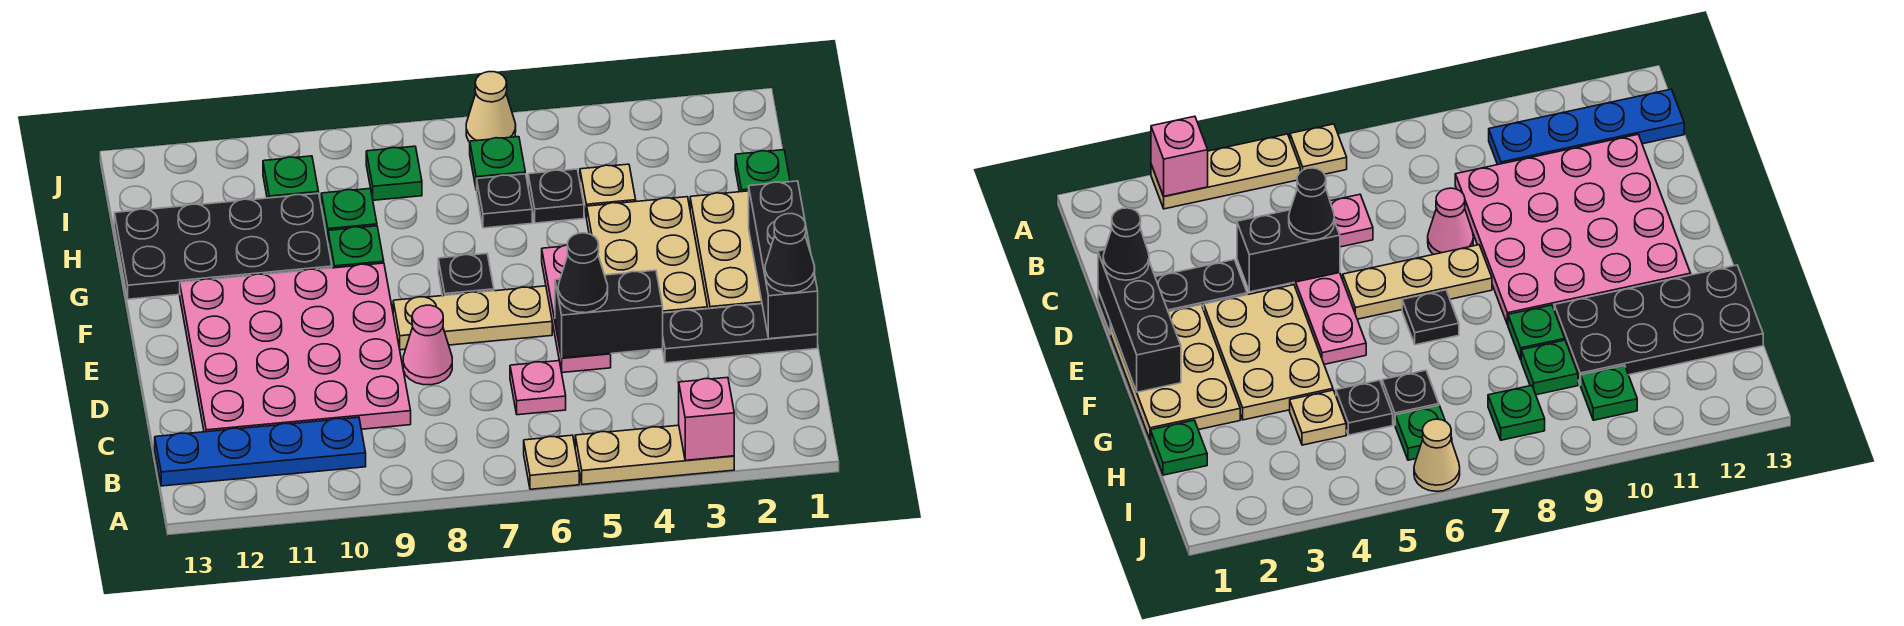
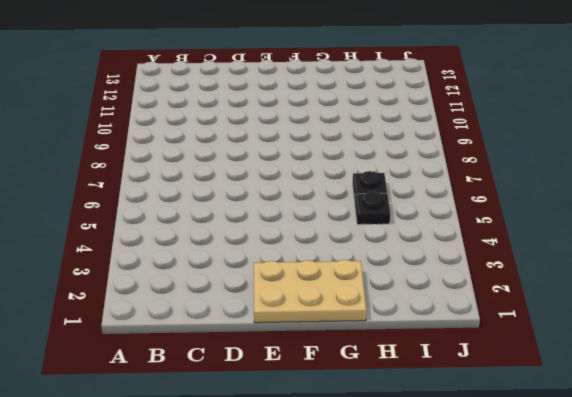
none -> tan plate A3:A5 level 1
none -> tan plate A6 level 1
none -> blue plate B10:B13 level 1

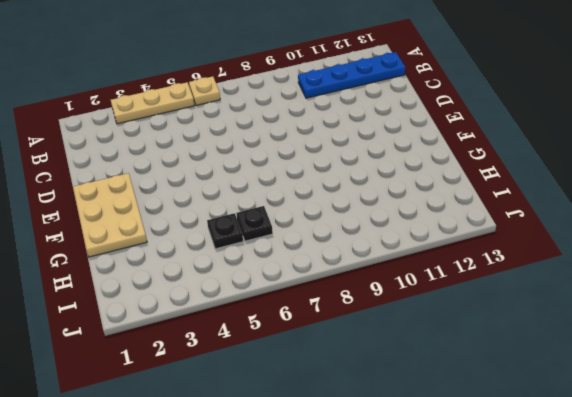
none -> pink plate C6 level 1
none -> pink plate C9:F12 level 1
none -> black plate D1:D3 level 1

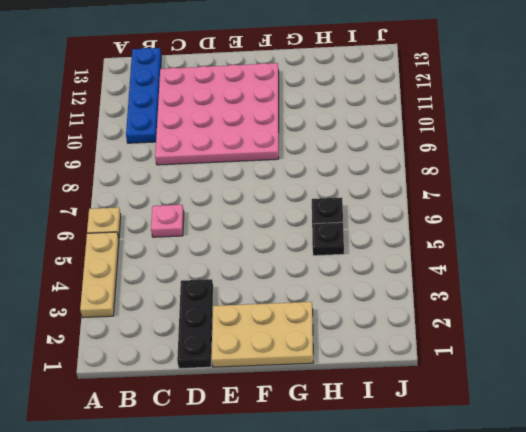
none -> pink plate D5:F5 level 1
none -> pink cone D8 level 1
none -> tan plate E3:G4 level 1

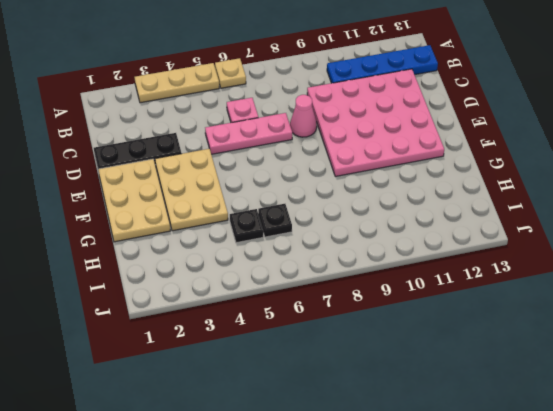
pink plate D5:D7 level 1 -> pink plate D5:F5 level 1
none -> tan plate E6:E8 level 1
none -> black plate F7 level 1
none -> green plate G9 level 1

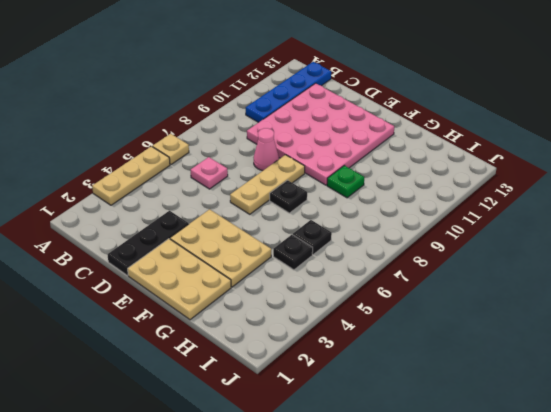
none -> pink plate D5:F5 level 1
none -> black plate G10:H13 level 1
none -> green plate H1 level 1

